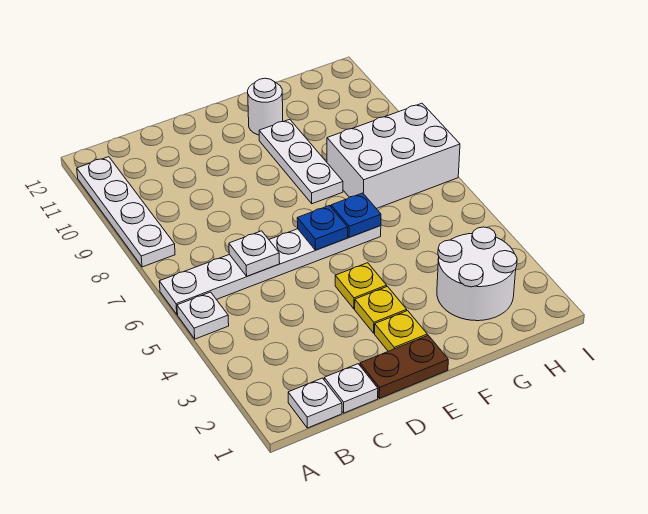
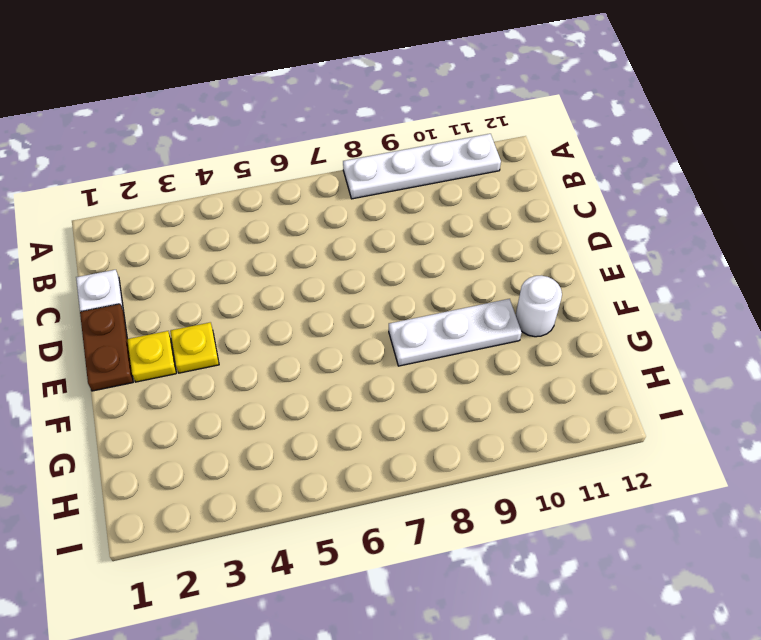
none -> white plate A5 level 1
none -> white plate A6:F6 level 1
none -> white plate B1 level 1

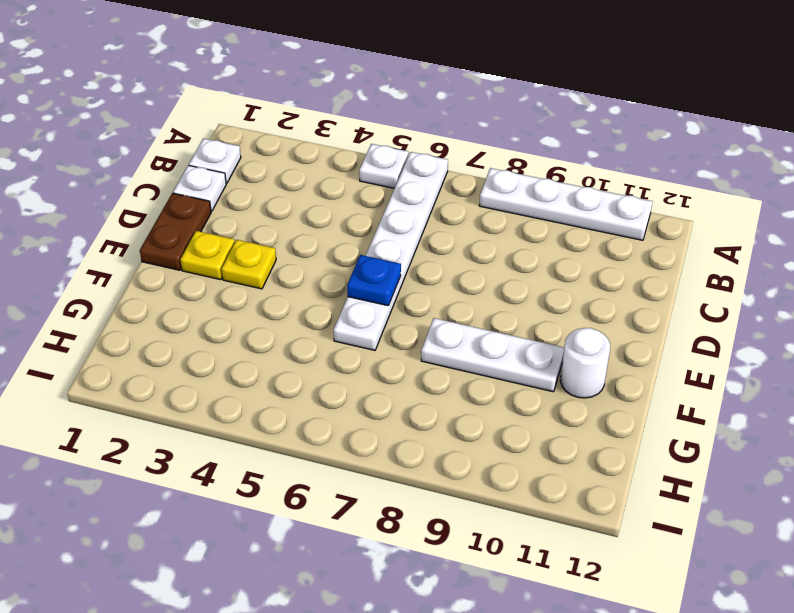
none -> yellow plate E4 level 1
none -> white round brick G2:H3 level 1
none -> white brick G7:I8 level 1

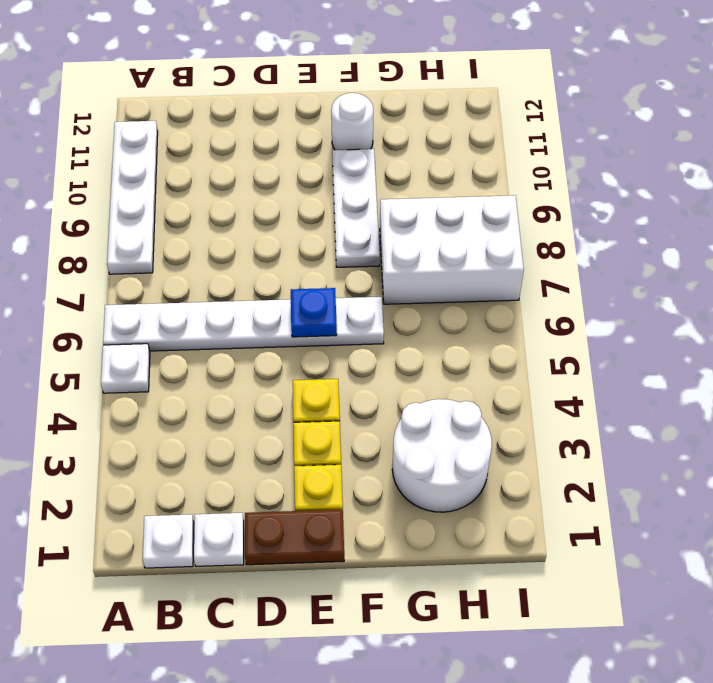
none -> white plate C6 level 2
none -> blue plate F6 level 2

